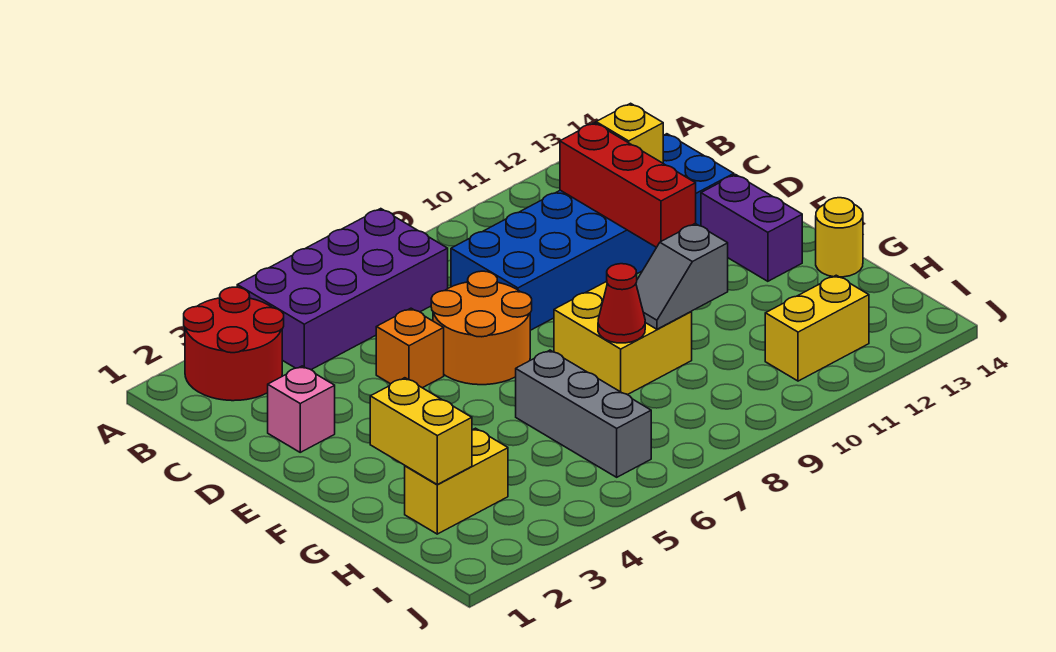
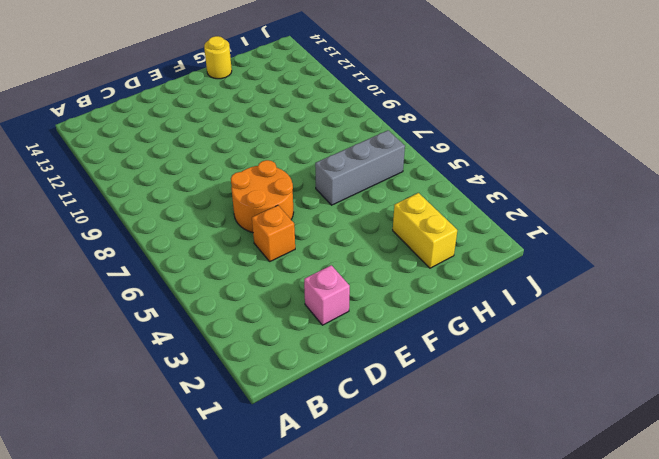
none -> red round brick A2:B3 level 1
none -> purple brick A4:B7 level 1
none -> blue brick C8:D13 level 1

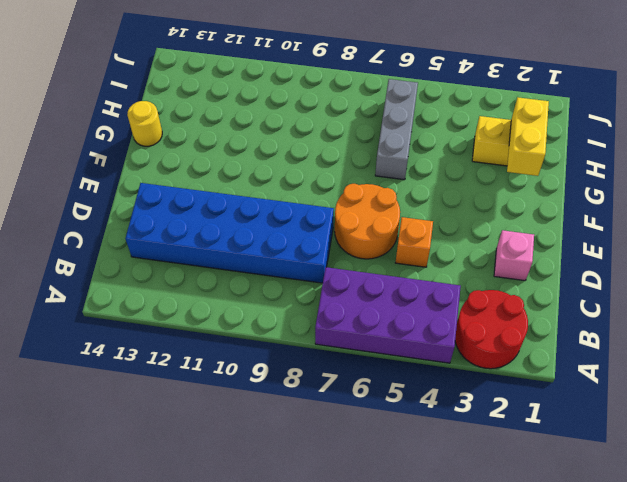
none -> purple brick E13:F13 level 1
none -> yellow brick F8:G9 level 1
none -> yellow brick I11:I12 level 1

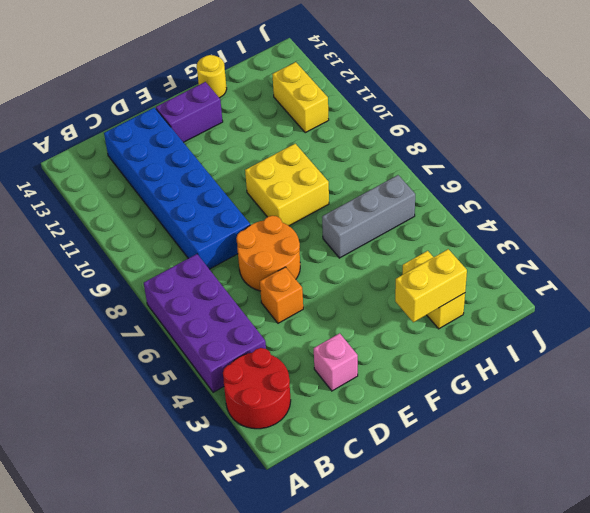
none -> red brick C11:E11 level 2
none -> yellow brick C12 level 2
none -> red cone G8 level 2

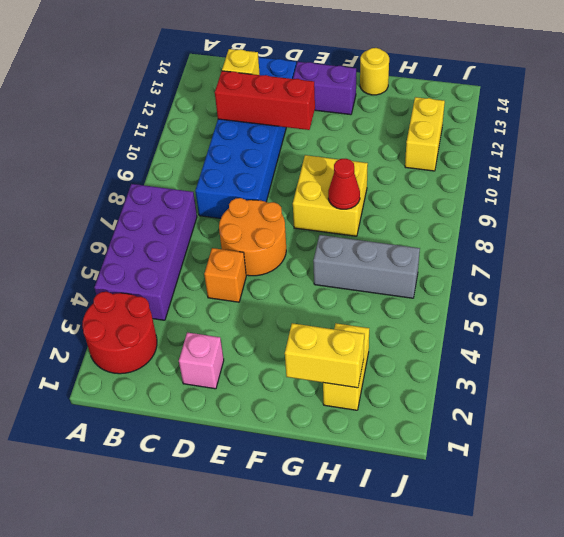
none -> grey slope G9:G10 level 2 top 10

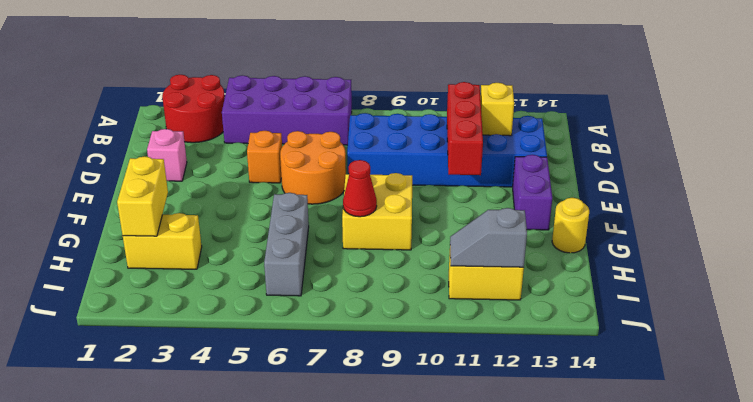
grey slope I11:I12 level 2 top 12 -> grey slope G9:G10 level 2 top 10

